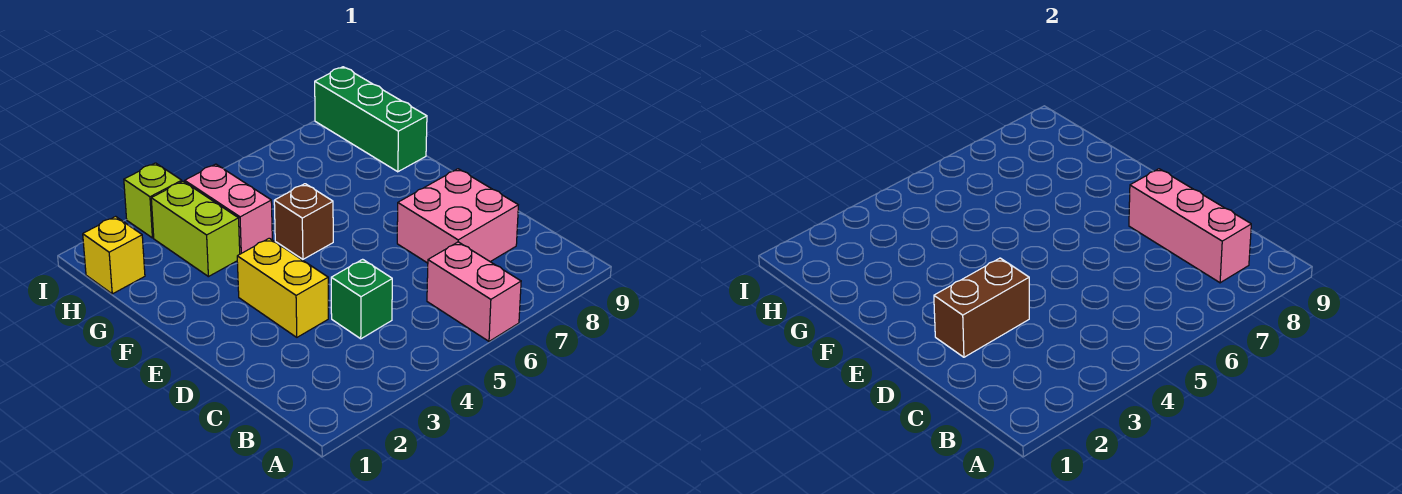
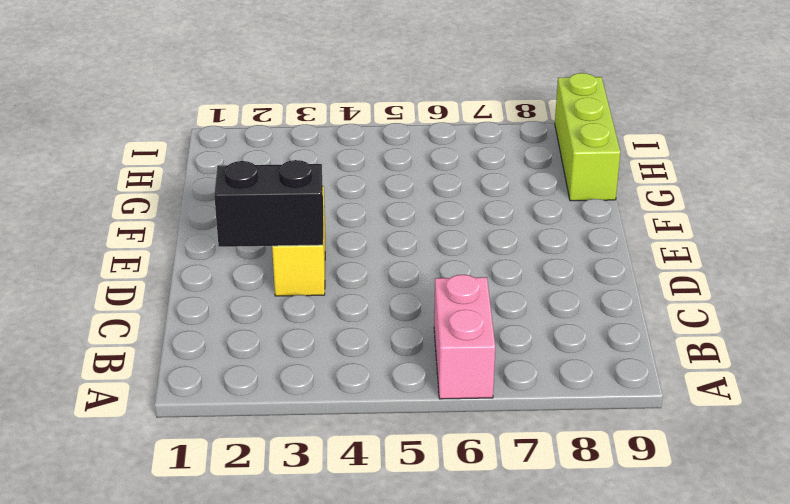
black brick D2:D3 level 2 -> brown brick D2:D3 level 2
lime brick G9:I9 level 1 -> green brick G9:I9 level 1
none -> green brick C4 level 1
none -> pink brick C7:D8 level 1
none -> brown brick F5 level 1

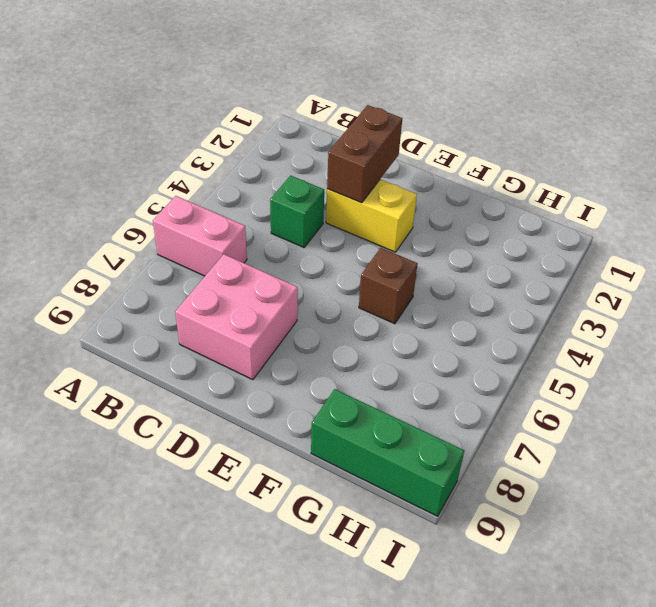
none -> lime brick G3:H3 level 1
none -> pink brick G4:H4 level 1
none -> yellow brick H1 level 1

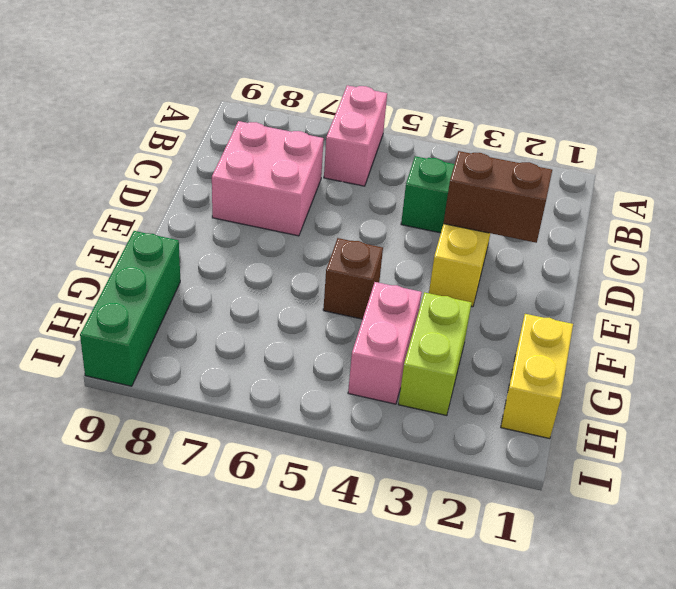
yellow brick G1:H1 level 1 -> yellow brick H1 level 1
none -> lime brick I3 level 1
none -> pink brick B8:D8 level 2

